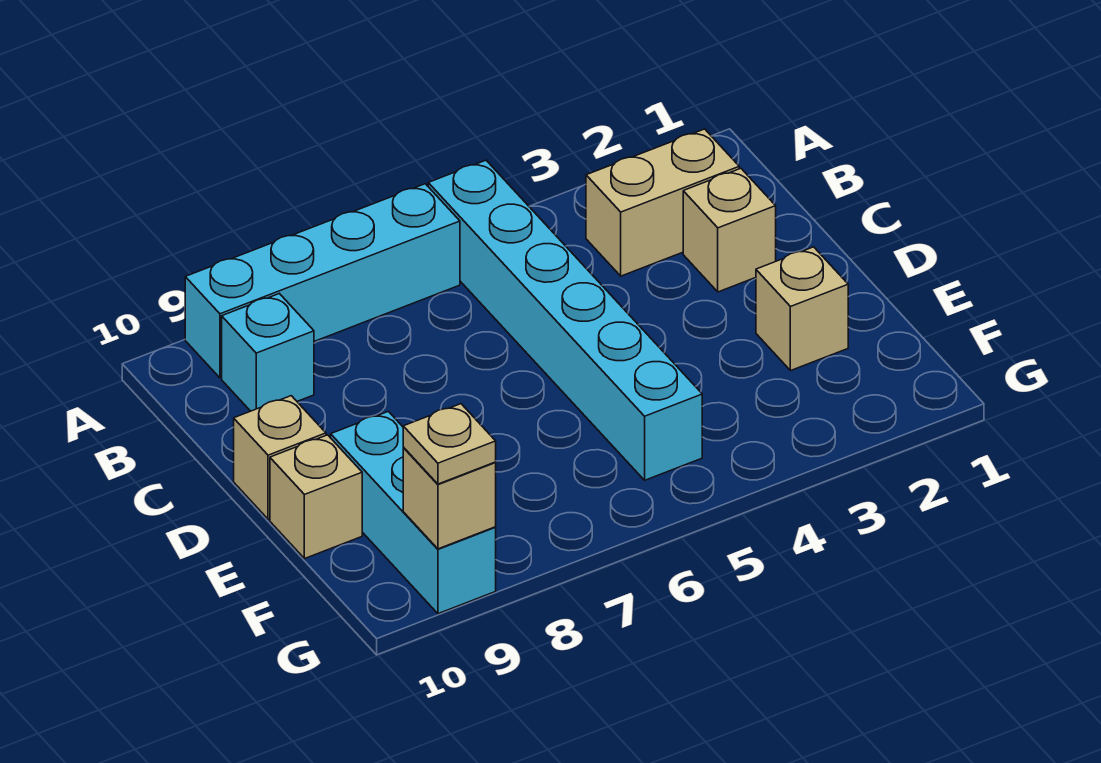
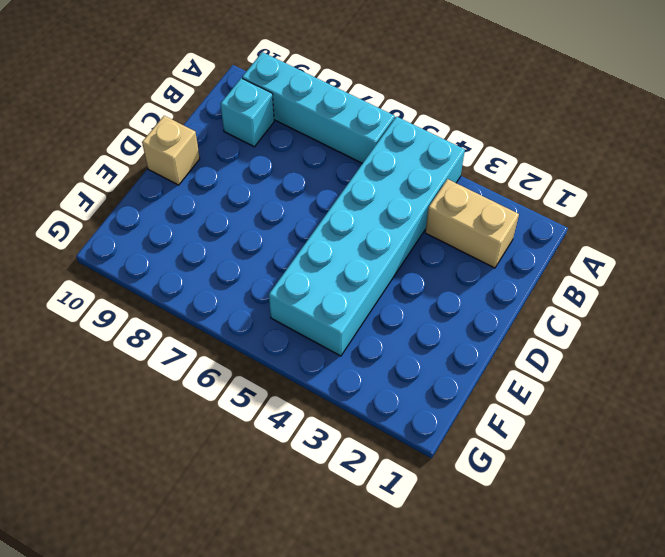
cyan brick A4:F5 level 1 -> cyan brick A5:F5 level 1
none -> tan brick C2 level 1
none -> tan brick E2 level 1

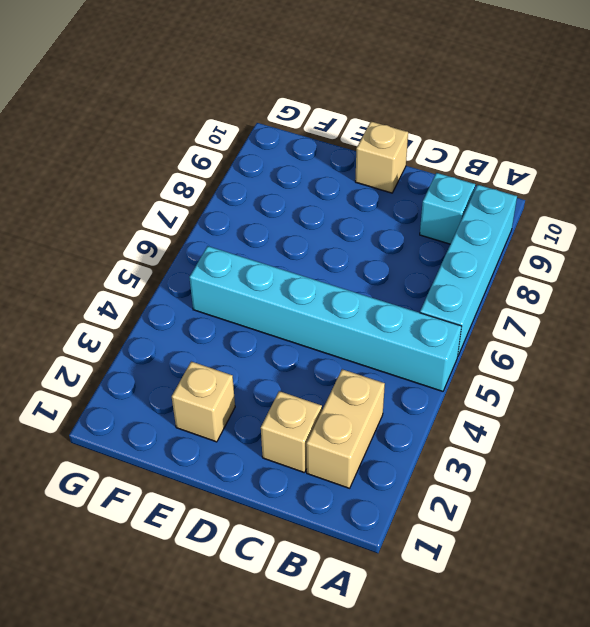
none -> cyan brick E9:G9 level 1
none -> tan brick E10 level 1

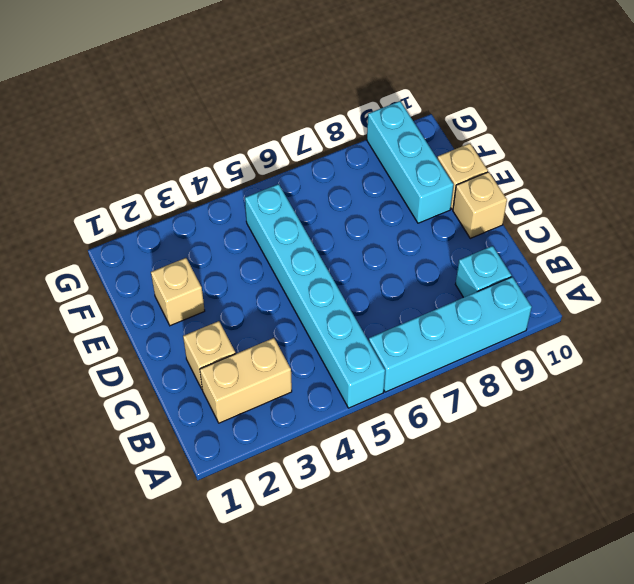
none -> tan brick G9 level 2
none -> tan plate G9 level 3

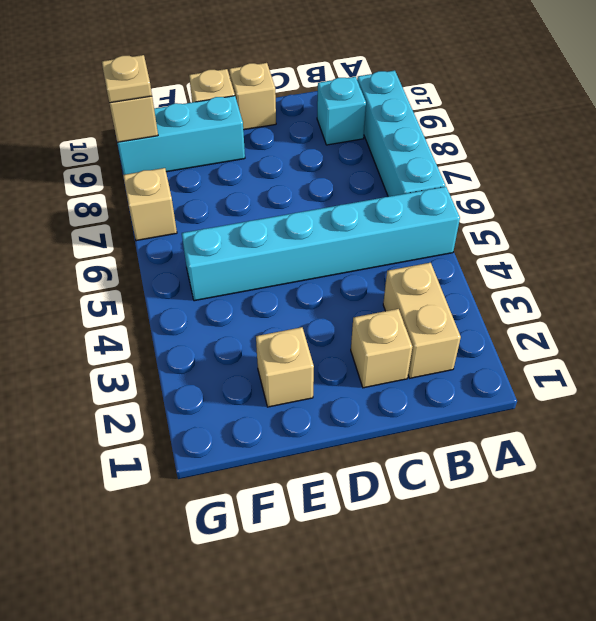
tan brick G7 level 1 -> none

